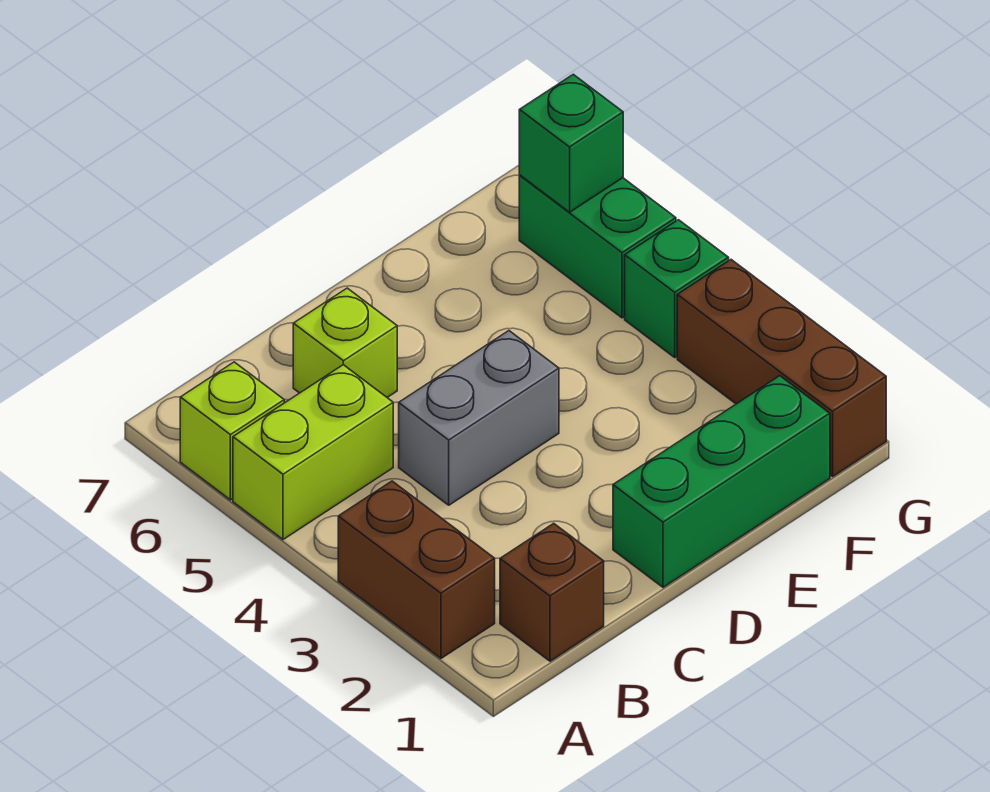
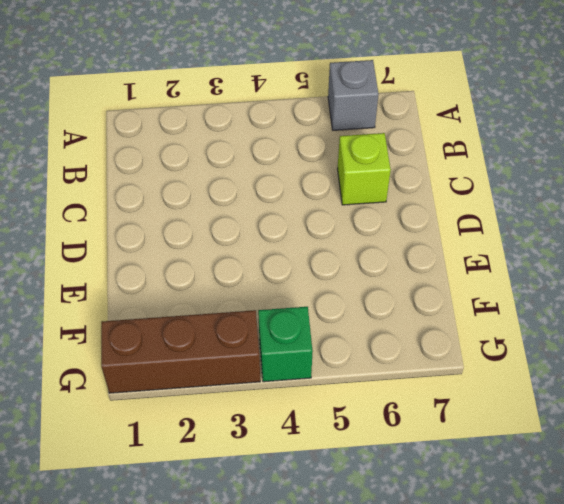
grey brick A6 level 1 -> lime brick A6 level 1
none -> brown brick A2:A3 level 1
none -> lime brick A5:B5 level 1

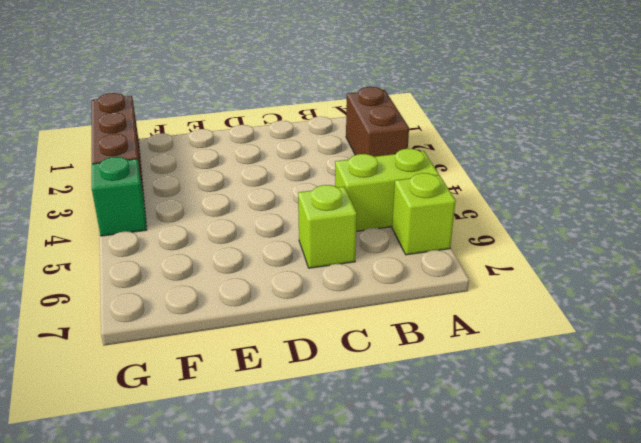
none -> brown brick B1 level 1
none -> grey brick C4:D4 level 1

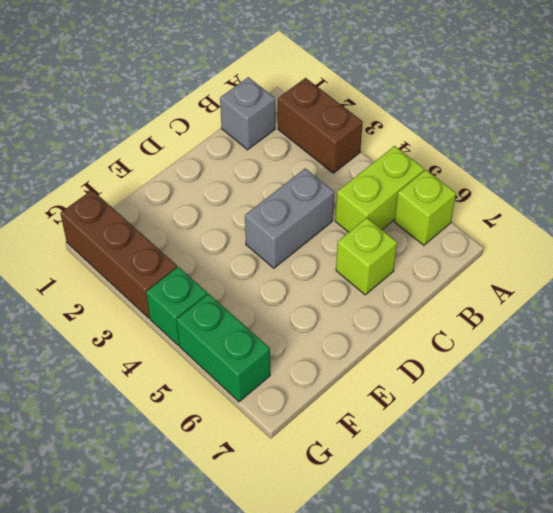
grey brick B1 level 1 -> brown brick B1 level 1
none -> green brick D1:F1 level 1
none -> green brick G6 level 2

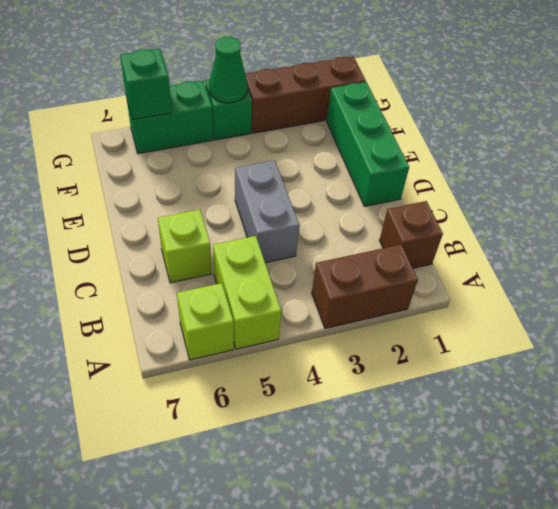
green cone G4 level 2 -> none

